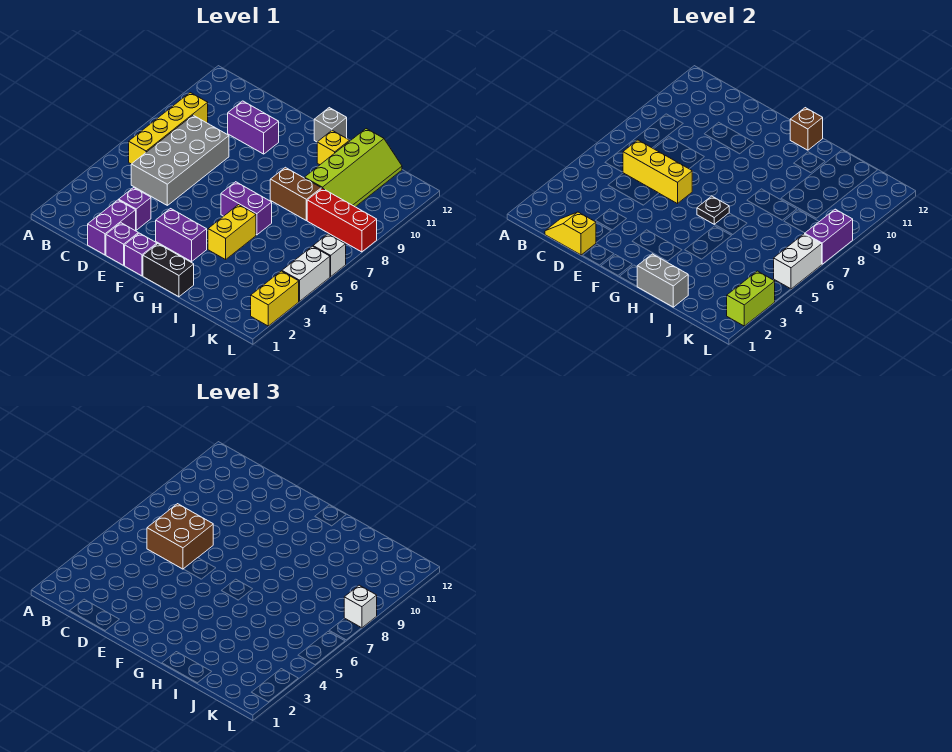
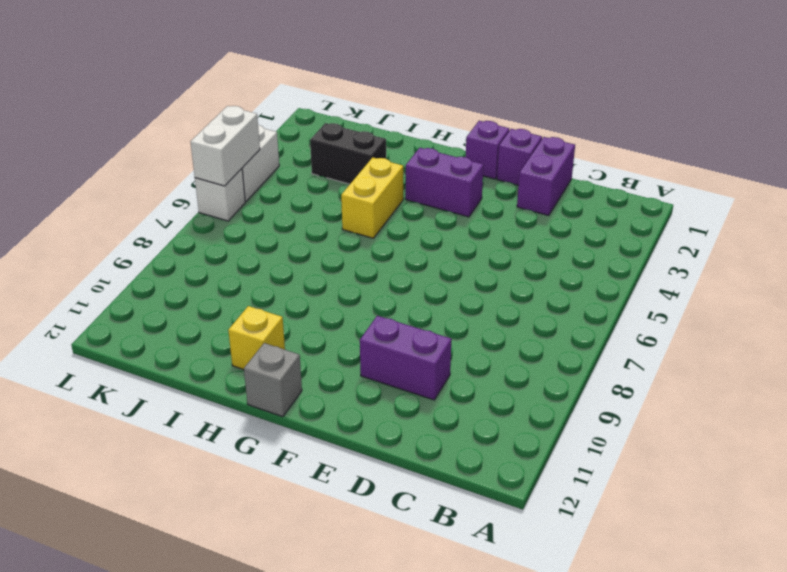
black brick I3:J3 level 1 -> black brick G1:H1 level 1
none -> yellow brick B6:B9 level 1
none -> grey brick C5:D8 level 1
none -> purple brick D3 level 1

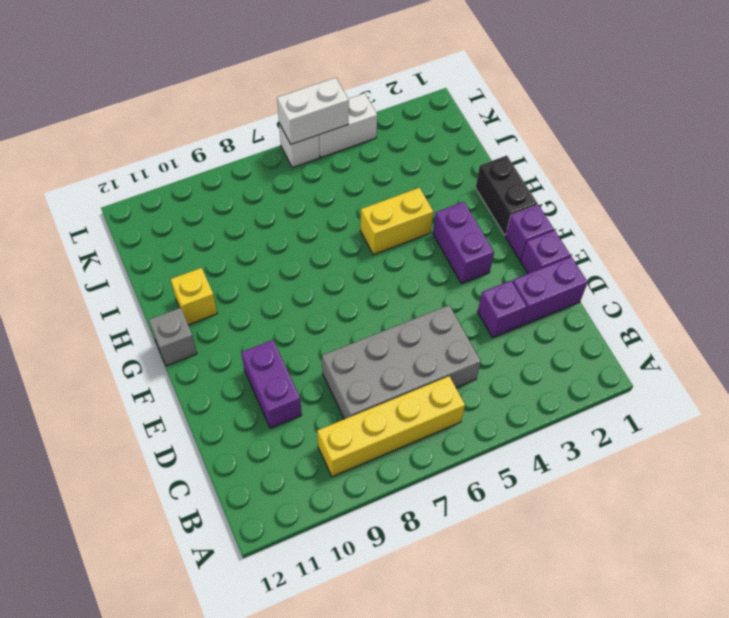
none -> purple brick G6:H6 level 1
none -> brown brick H8:I8 level 1
none -> lime slope I9:J12 level 1 top I

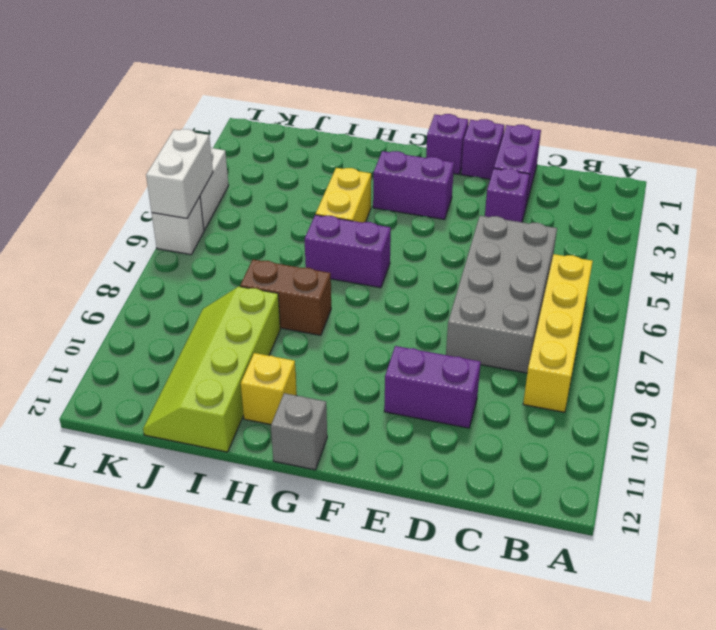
none -> black brick G1:H1 level 1
none -> red brick J8:L8 level 1
none -> yellow brick L2:L3 level 1

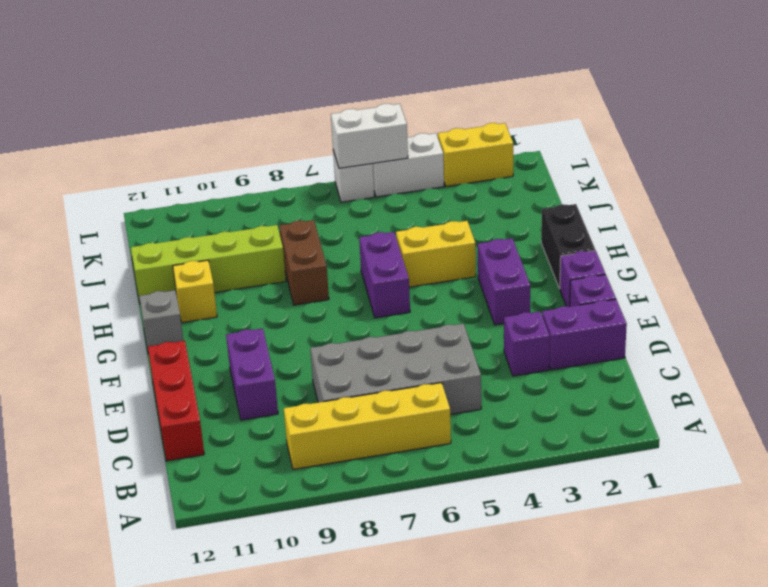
red brick C12:E12 level 1 -> red brick J8:L8 level 1
none -> yellow slope C1:D1 level 2 top D
none -> yellow brick C6:E6 level 2
none -> black plate G6 level 2

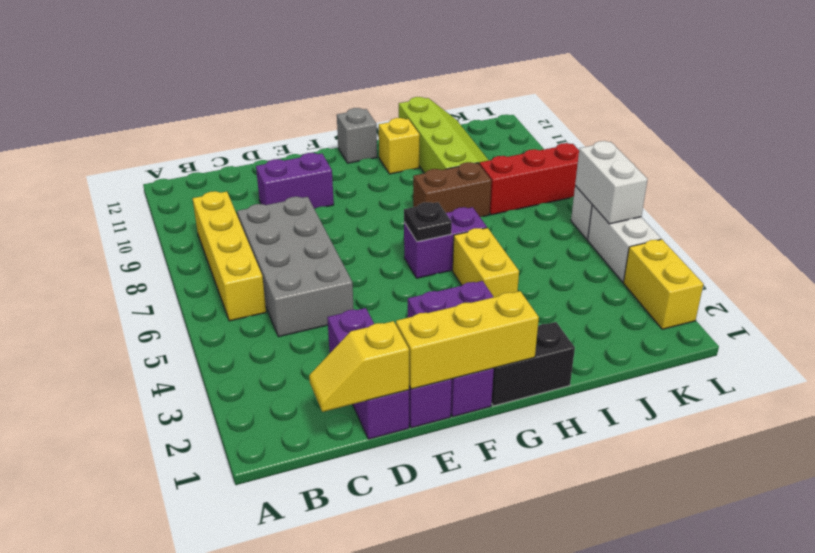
yellow brick E1:G1 level 2 -> yellow brick C6:E6 level 2
none -> brown brick G12 level 2
none -> grey brick H1:I1 level 2
none -> lime brick L2:L3 level 2

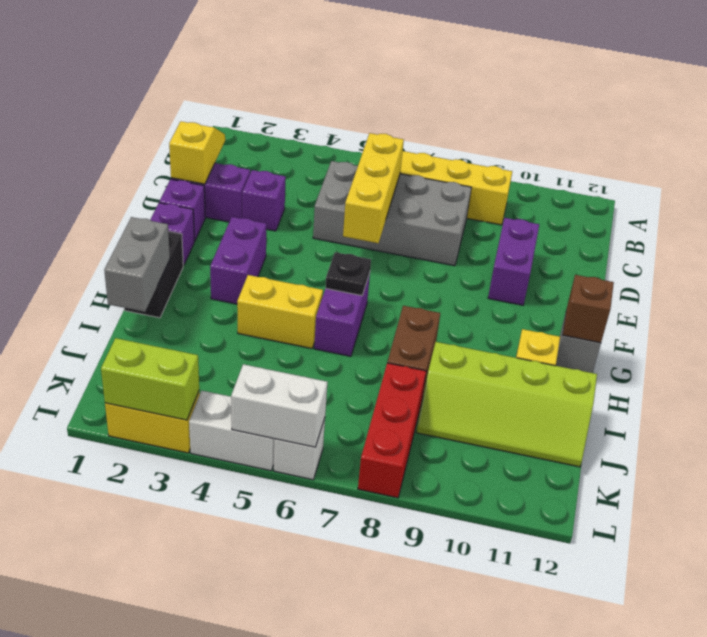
none -> purple brick L7:L8 level 2
none -> brown brick C6:D7 level 3
none -> white brick L8 level 3

